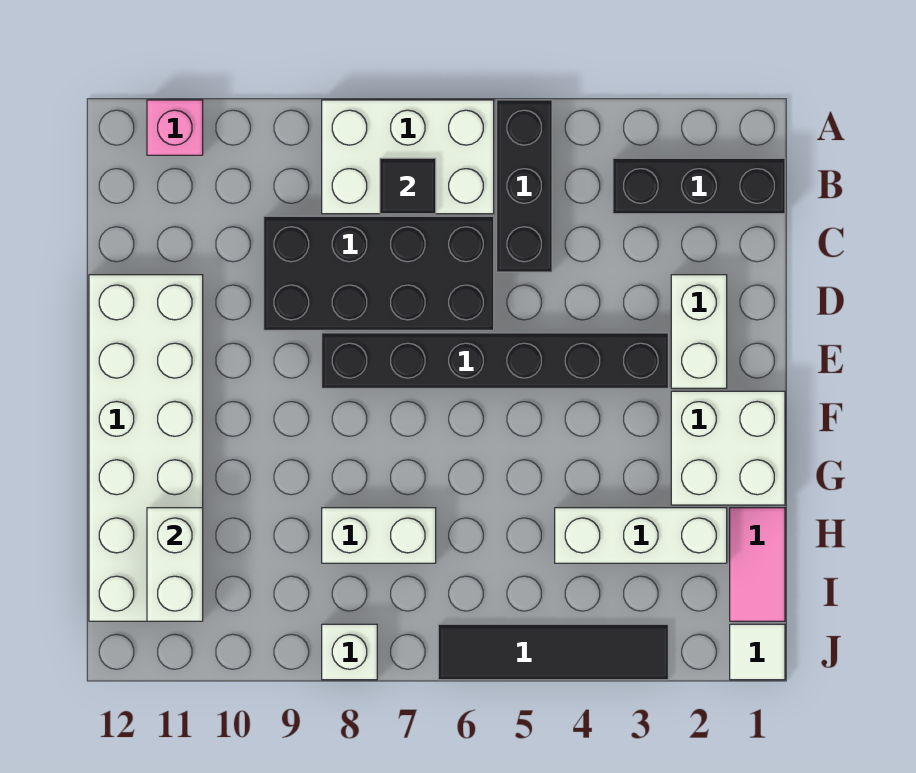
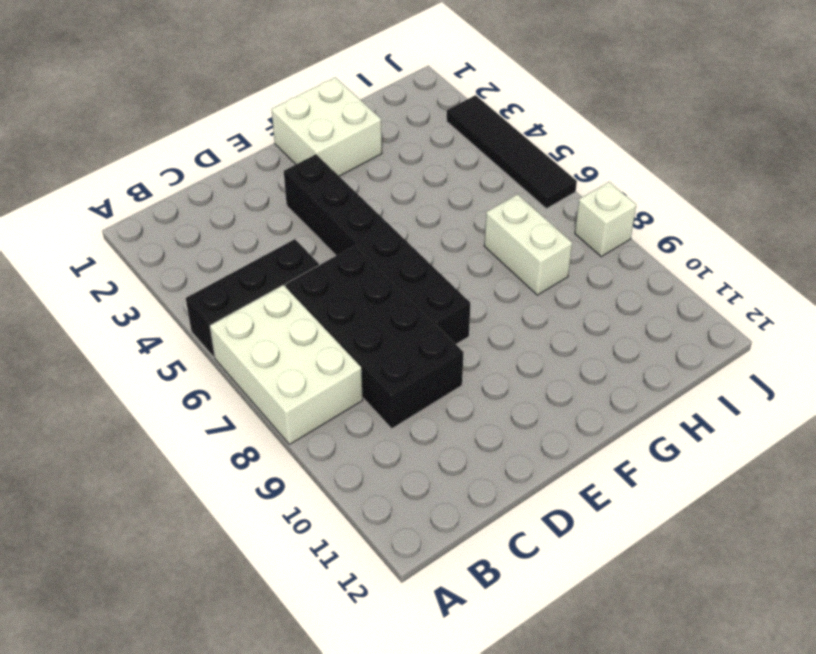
none -> pink brick A11 level 1
none -> black brick B1:B3 level 1
none -> white brick D2:E2 level 1

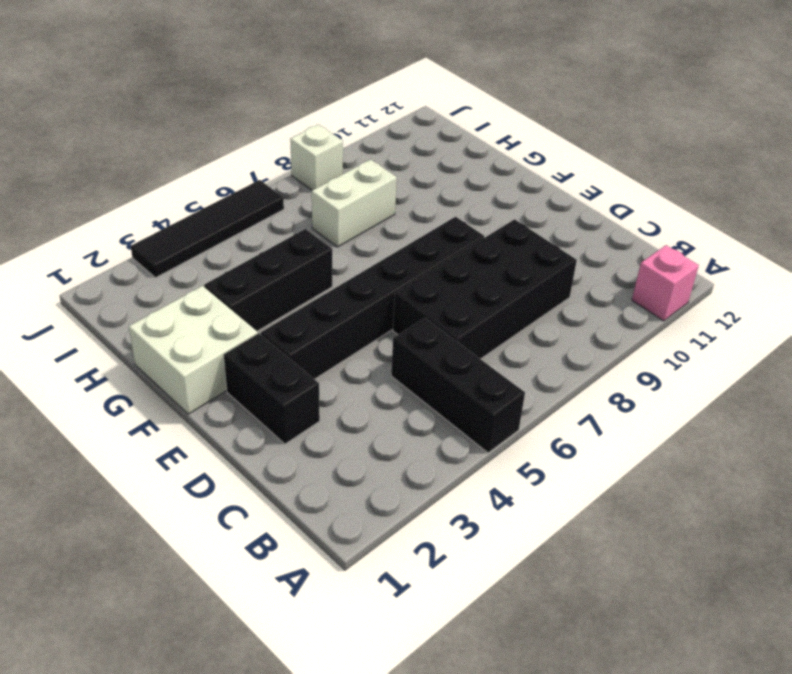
black brick D2:E2 level 1 -> white brick D2:E2 level 1
black brick G3:G5 level 1 -> black brick B1:B3 level 1
none -> white brick A6:B8 level 1
none -> white brick D11:I12 level 1
none -> pink tile H1:I1 level 1

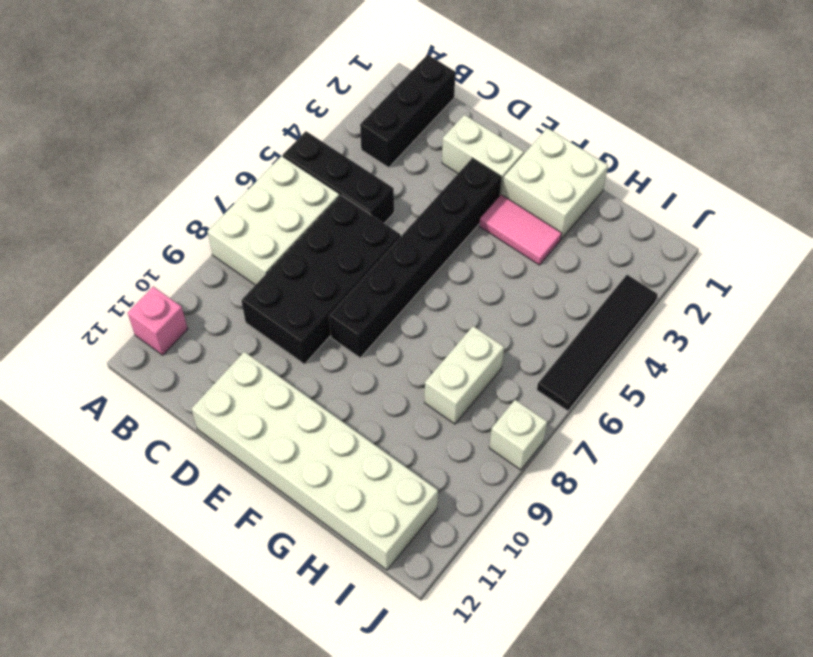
pink tile F3:G3 level 1 -> pink tile H1:I1 level 1
none -> white brick H2:H4 level 1
none -> white tile J1 level 1
none -> black tile B7 level 2

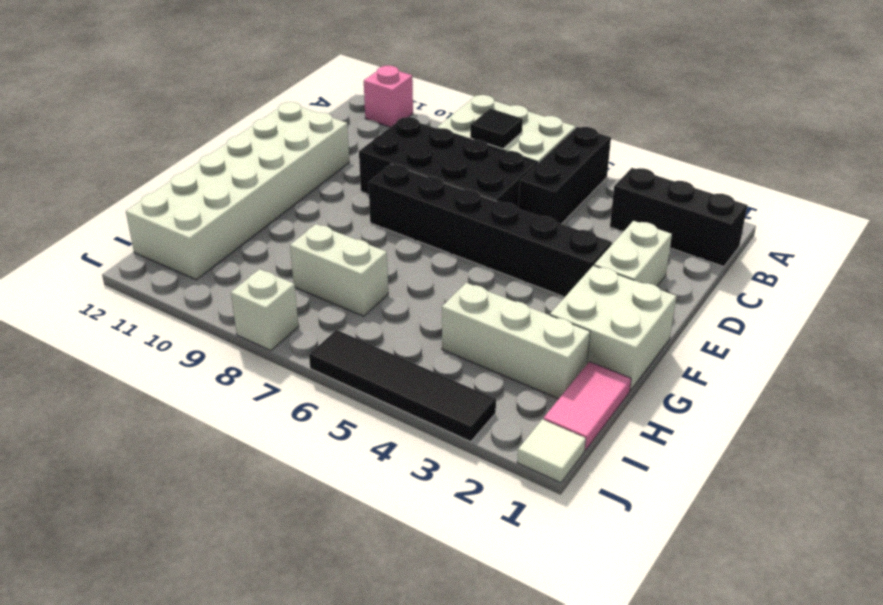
none -> white brick H11:I11 level 2

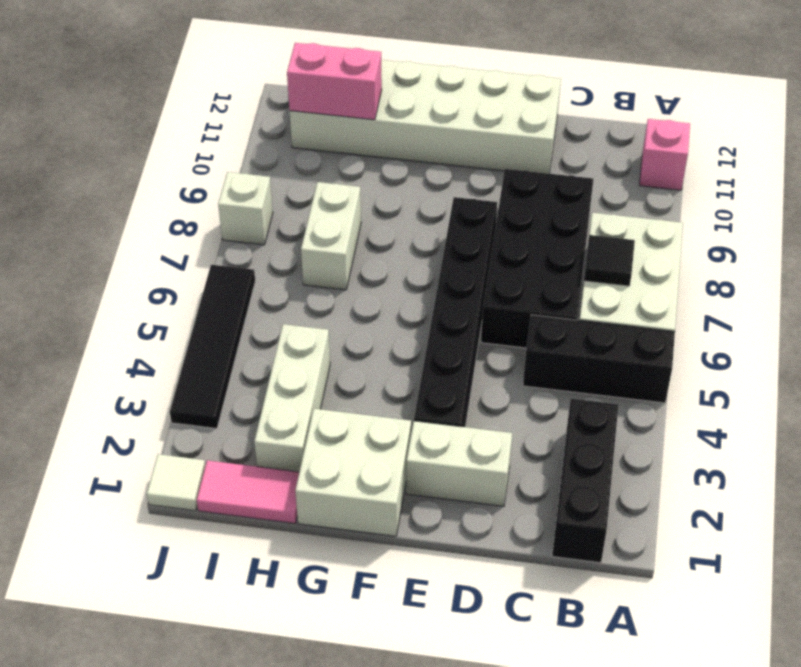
pink brick H11:I11 level 2 -> white brick H11:I11 level 2

